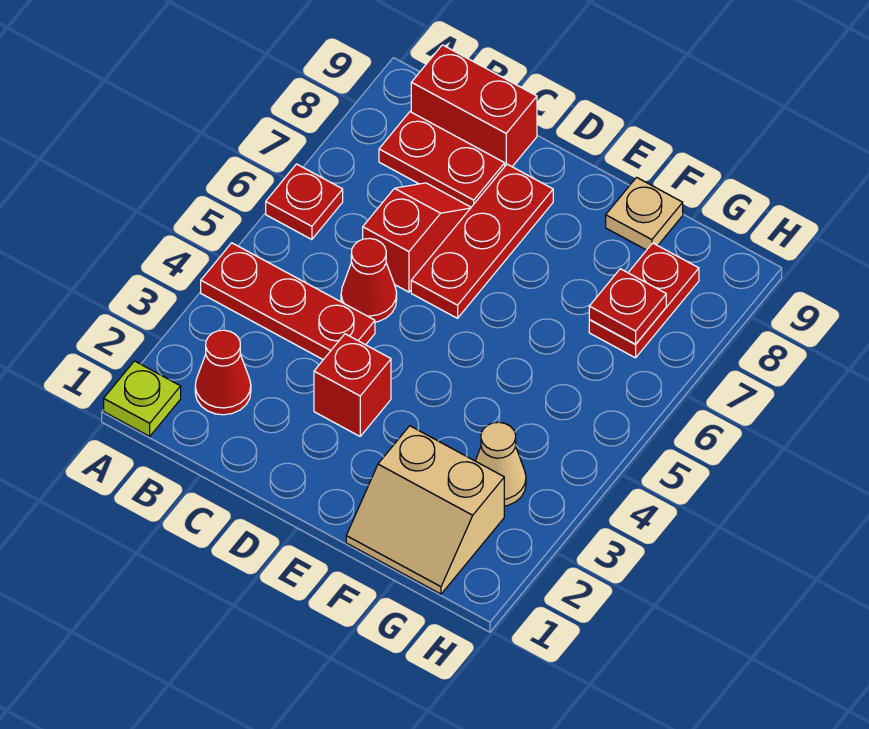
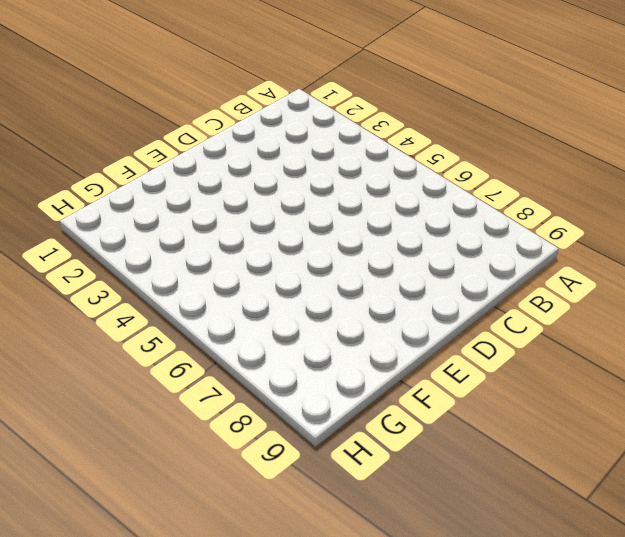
none -> lime plate A1 level 1
none -> red plate A4:C4 level 1
none -> red plate A6 level 1

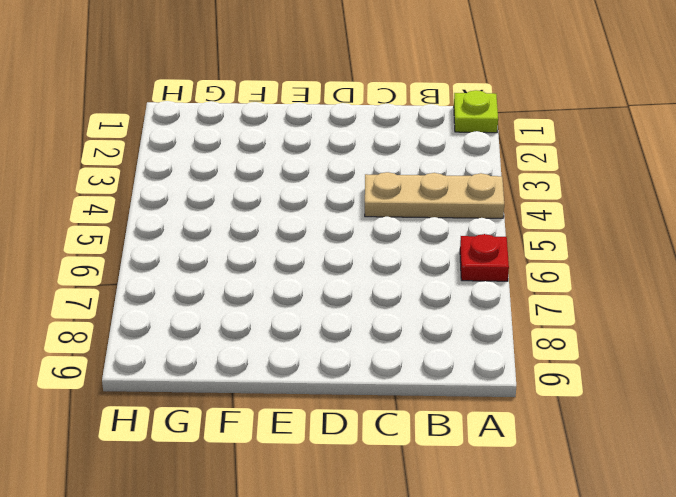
tan plate A4:C4 level 1 -> red plate A4:C4 level 1
none -> red cone B2 level 1
none -> red plate B8:C8 level 1
none -> red brick B9:C9 level 1

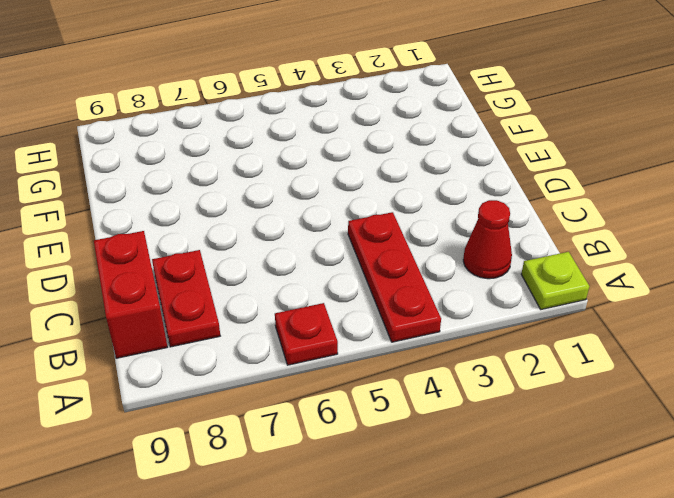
none -> red cone C5 level 1
none -> red slope C6:C7 level 1 top 6
none -> red brick D3 level 1

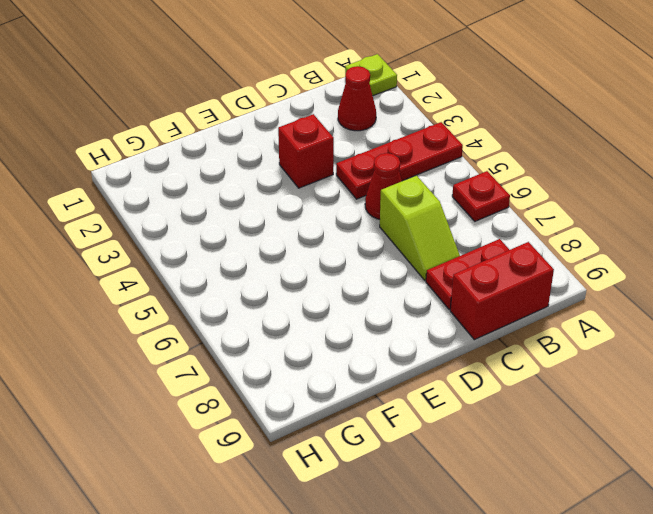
lime slope C6:C7 level 1 top 6 -> red slope C6:C7 level 1 top 6
none -> red plate D6:D8 level 1
none -> tan slope F1:G2 level 1 top 2
none -> tan plate F9 level 1

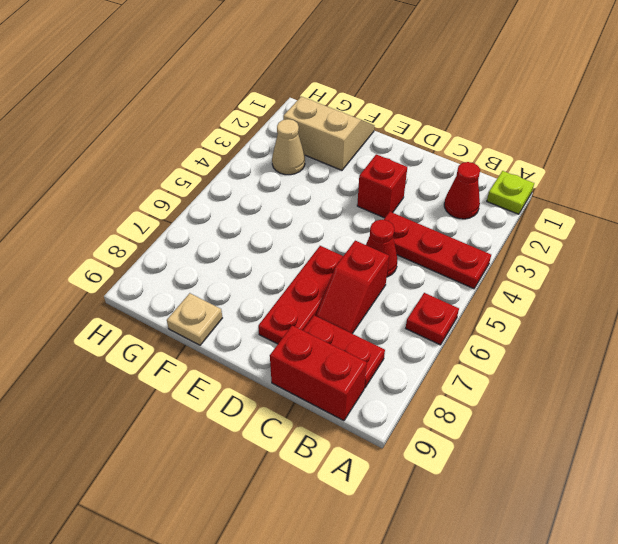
none -> red plate G7:G8 level 1
none -> red plate G7 level 2

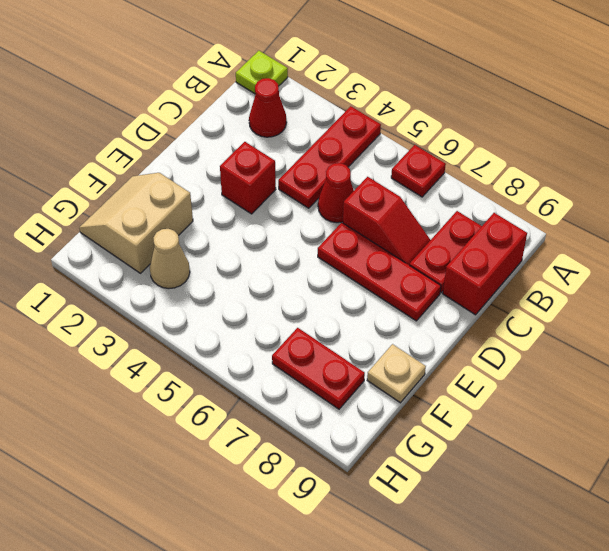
none -> red plate G7 level 2

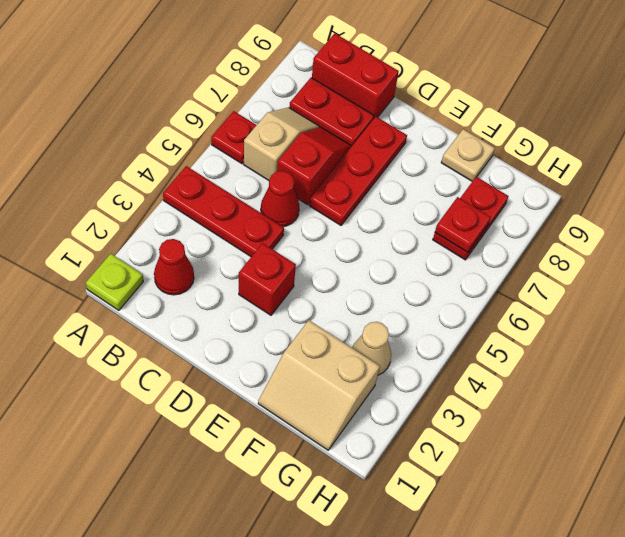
tan slope B6:B7 level 1 top 6 -> none

